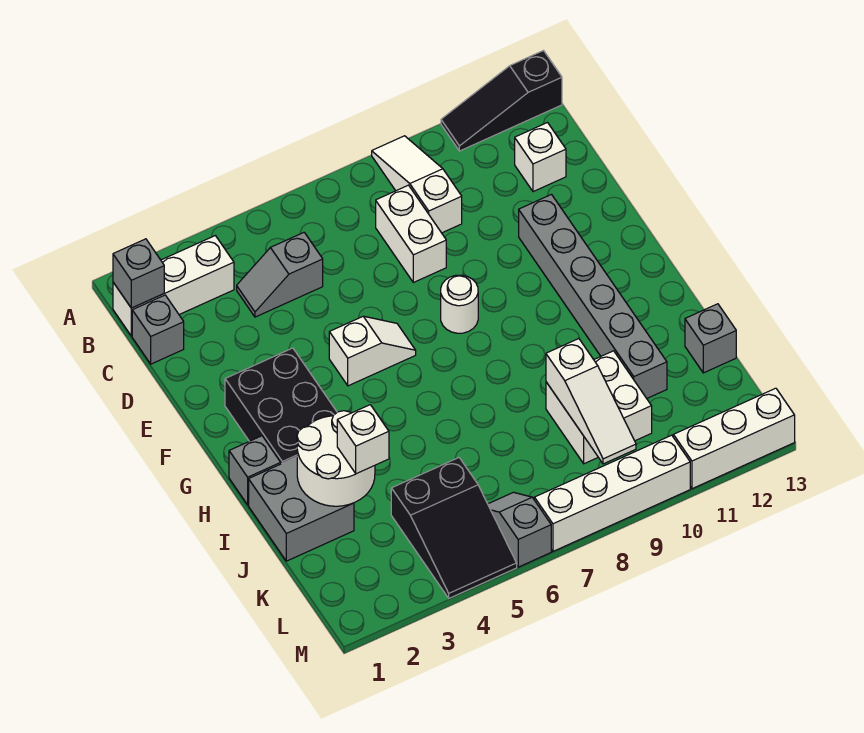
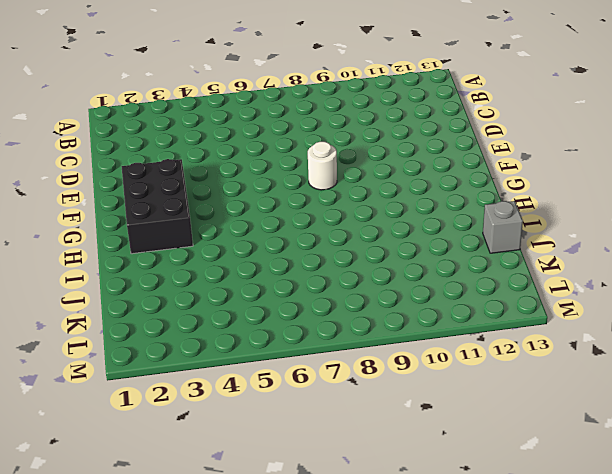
none -> white slope A9:C9 level 1 top C
none -> black slope A11:A13 level 1 top 13
none -> white brick B1:B3 level 1

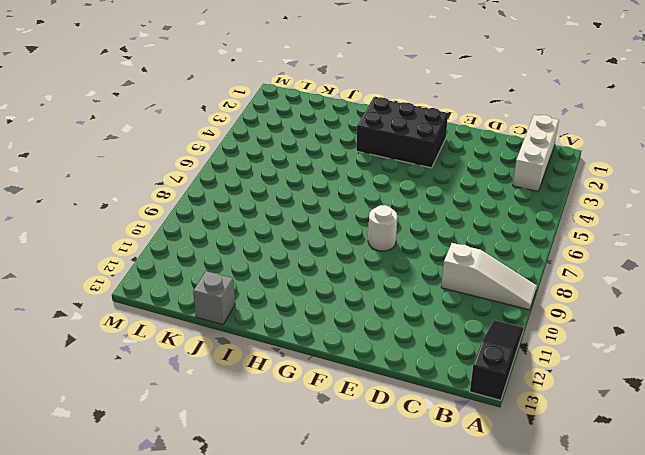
none -> grey brick C1 level 1
none -> grey slope C4:C5 level 1 top 5
none -> white brick C8:D8 level 1

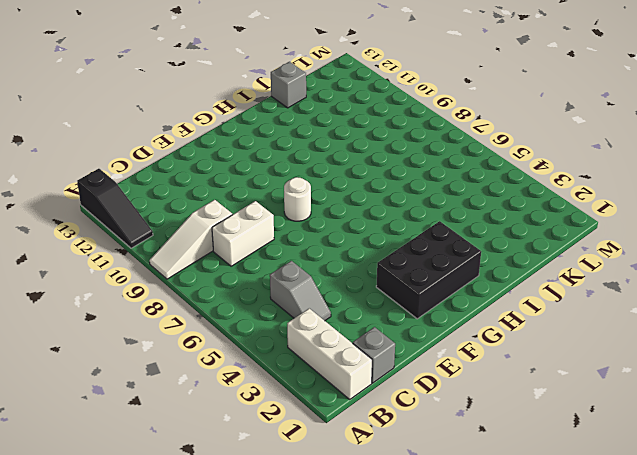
none -> white brick C12 level 1
none -> grey brick E11:J11 level 1
none -> white slope F5:F6 level 1 top 5

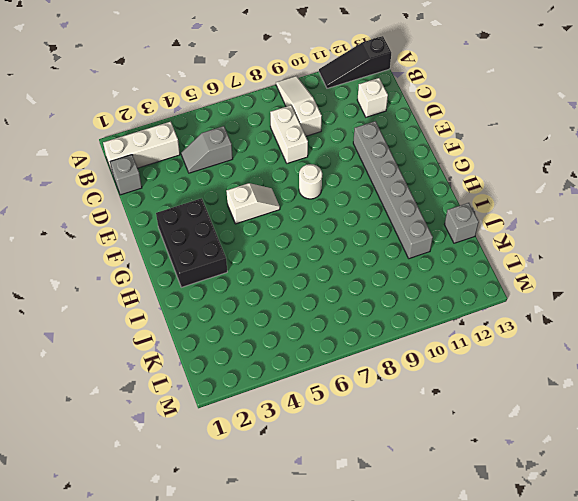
none -> grey brick H1 level 1
none -> grey brick I1:J2 level 1
none -> white brick J9:K10 level 1

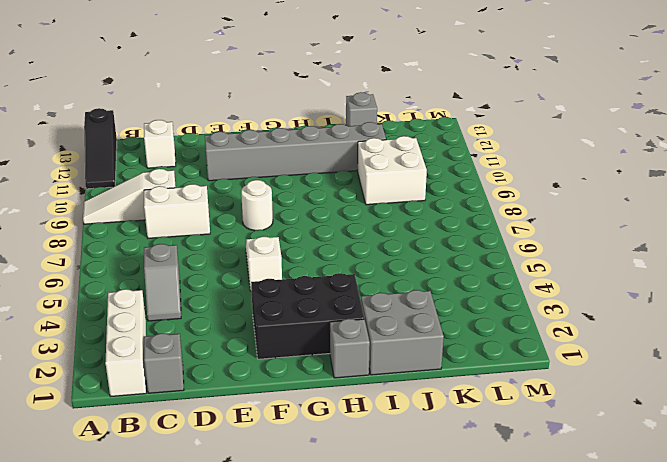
none -> black slope K4:M5 level 1 top K
none -> grey slope L6:M6 level 1 top M
none -> white brick M7:M10 level 1

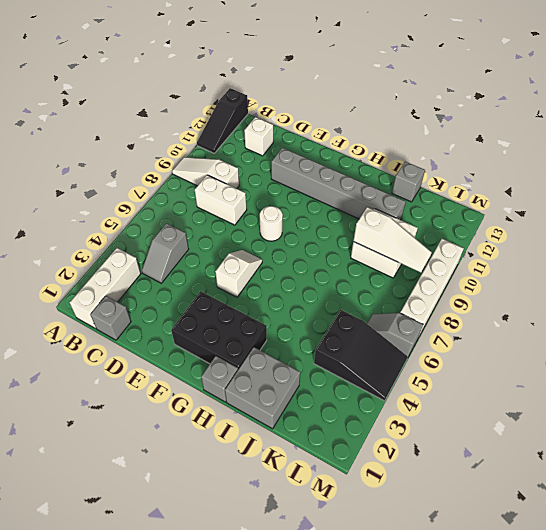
none -> white brick M11:M13 level 1
none -> grey brick B1 level 2
none -> white round brick I2:J3 level 2

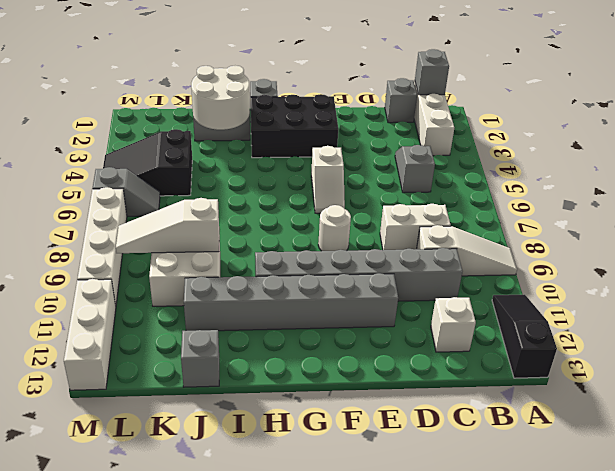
grey brick C10:H10 level 1 -> none
none -> white brick J3 level 3

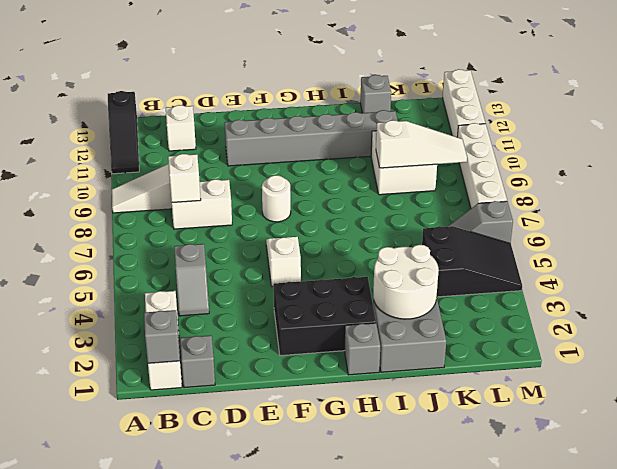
white brick C8 level 2 -> white brick J3 level 3

